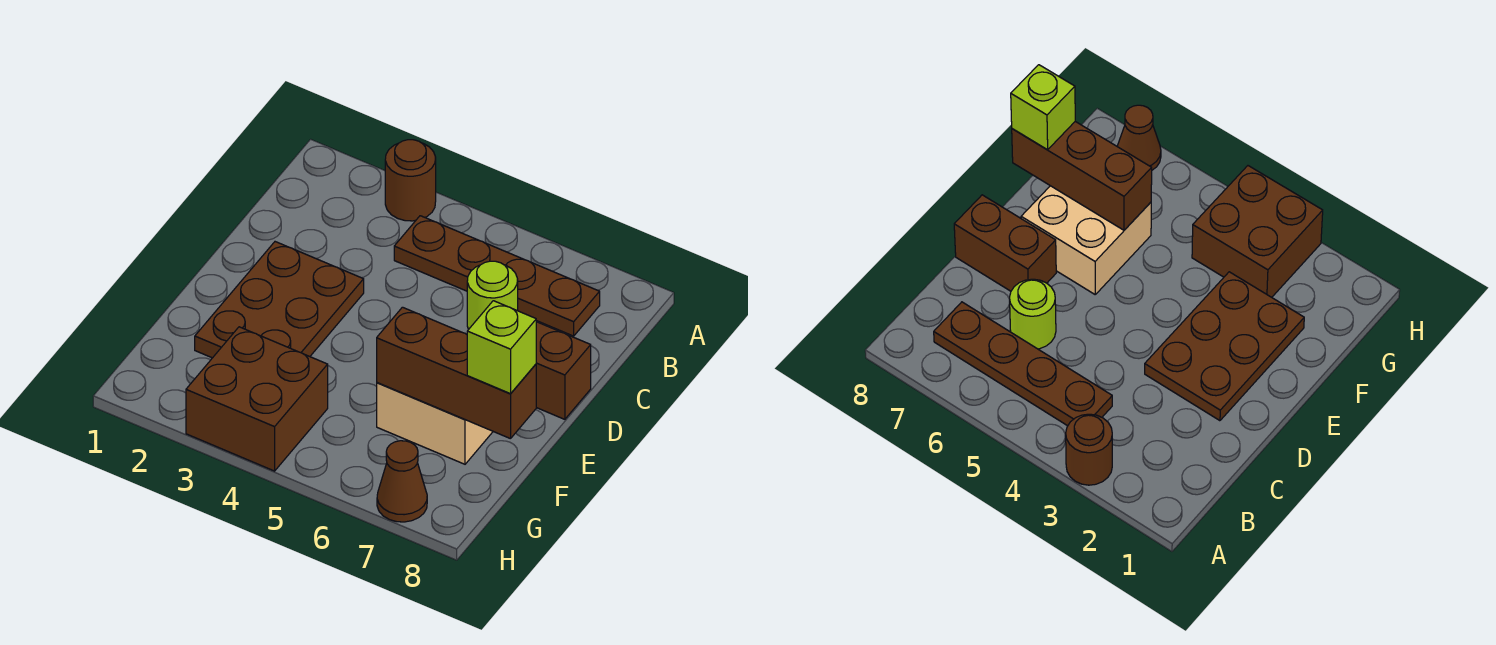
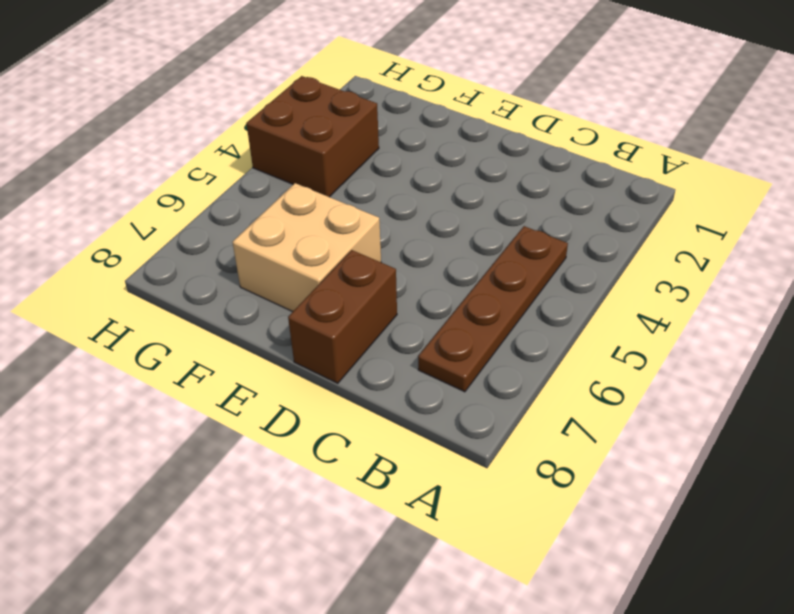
none -> brown round brick A3 level 1
none -> lime round brick C6 level 1

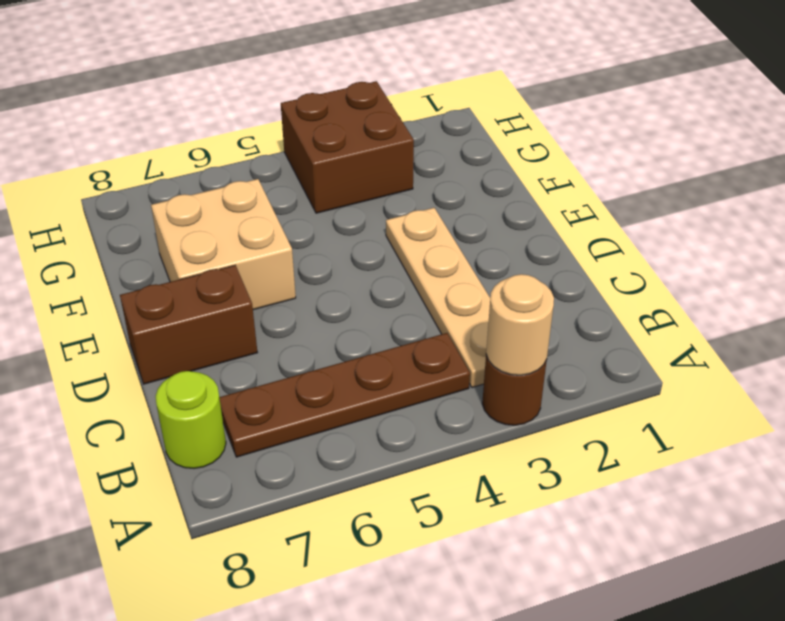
tan round brick A3 level 2 -> none
tan plate B3:E3 level 1 -> brown plate D2:F3 level 1
lime round brick B8 level 1 -> lime round brick C6 level 1
none -> brown cone H7 level 1
none -> brown brick F6:F8 level 2

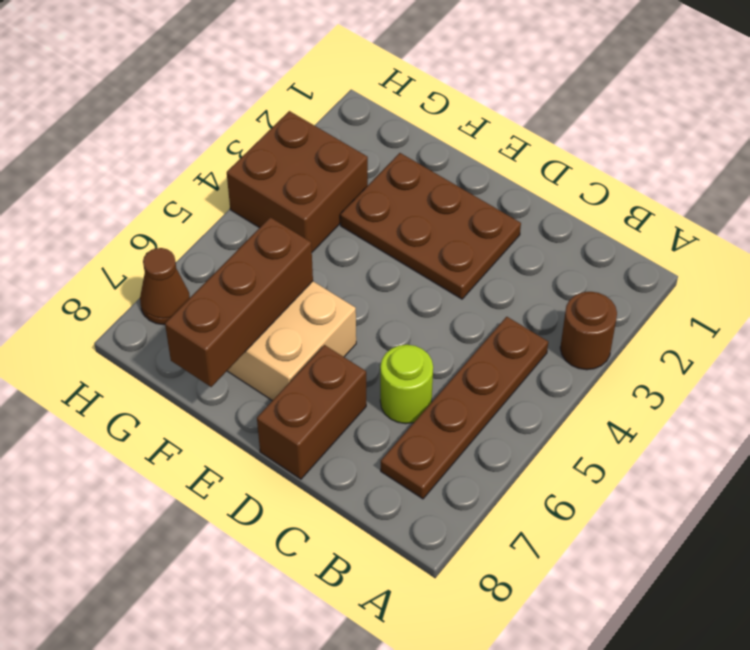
none -> lime brick F8 level 3

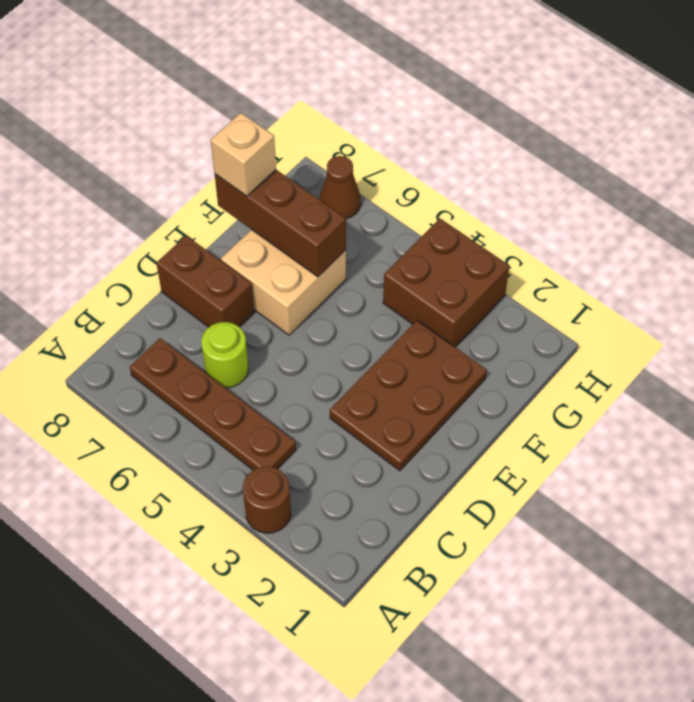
tan brick F8 level 3 -> lime brick F8 level 3

